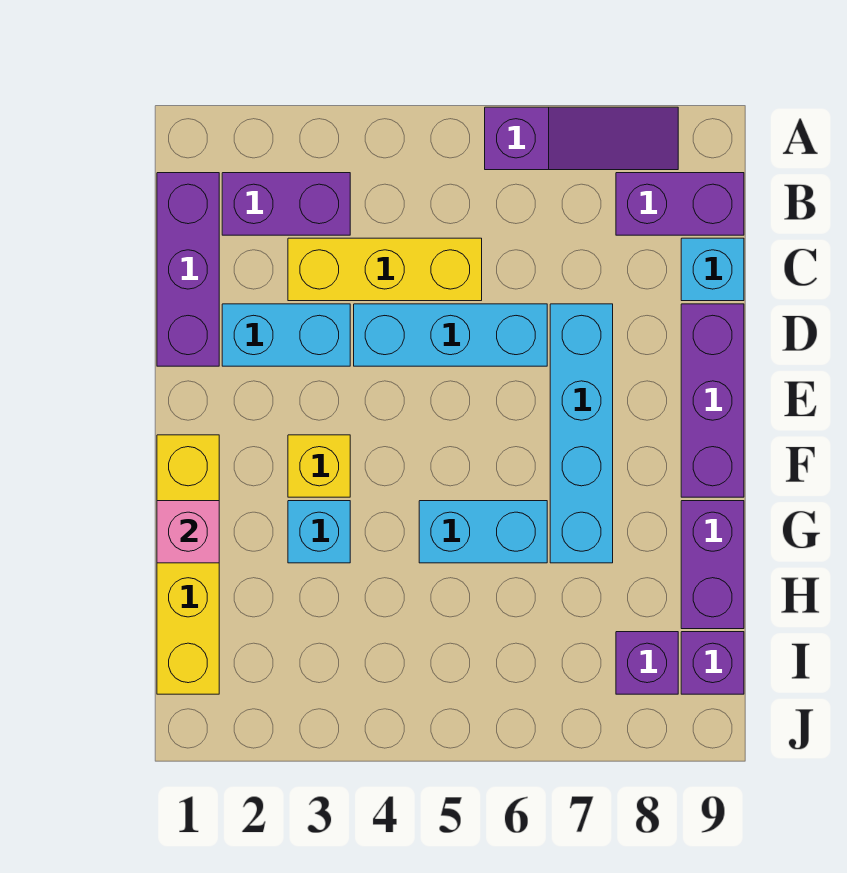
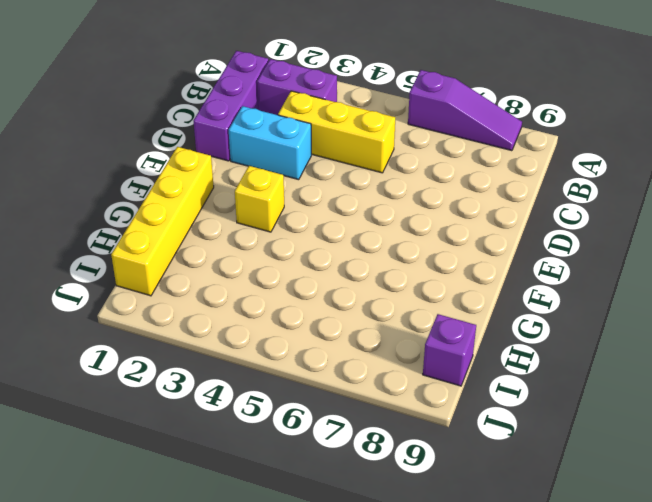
none -> purple brick B8:B9 level 1
none -> cyan brick C9 level 1
none -> cyan brick D4:D6 level 1

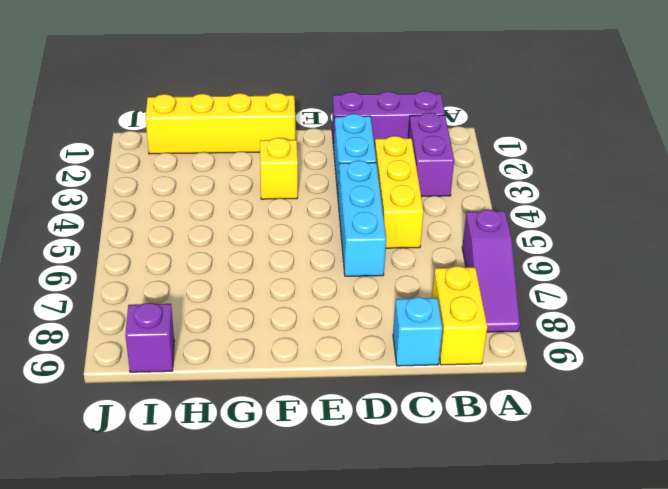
yellow brick B8:B9 level 1 -> purple brick B8:B9 level 1
none -> cyan brick D7:G7 level 1
none -> purple brick D9:F9 level 1
none -> cyan brick G3 level 1

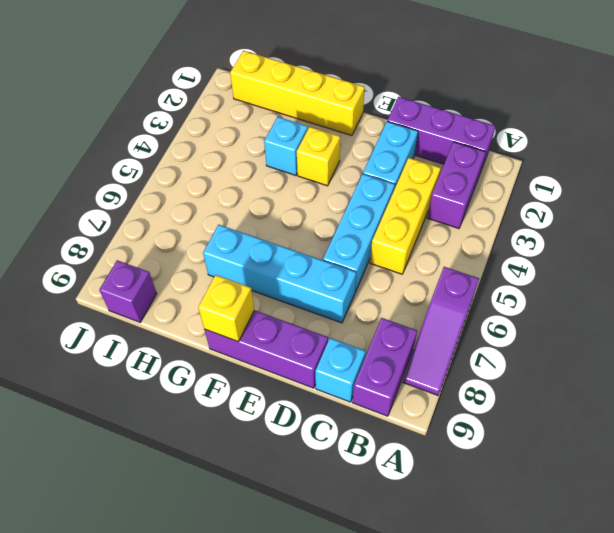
yellow brick F9 level 2 -> none
none -> cyan brick G5:G6 level 1
none -> purple brick G9:H9 level 1
none -> purple brick I8 level 1

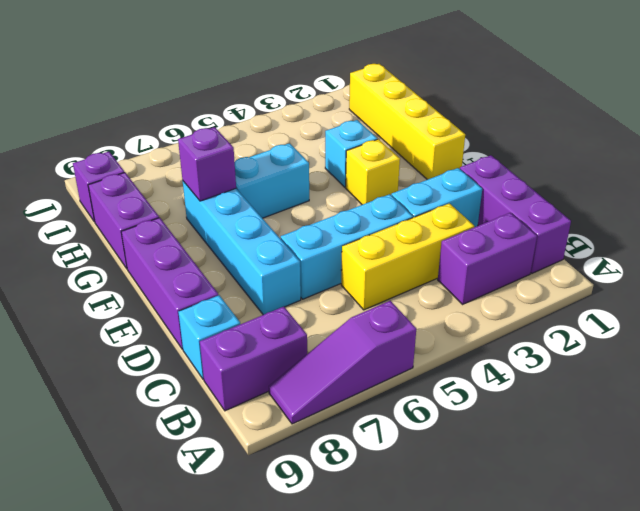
purple brick G7 level 2 -> purple brick I8 level 1
none -> pink brick G1 level 2

